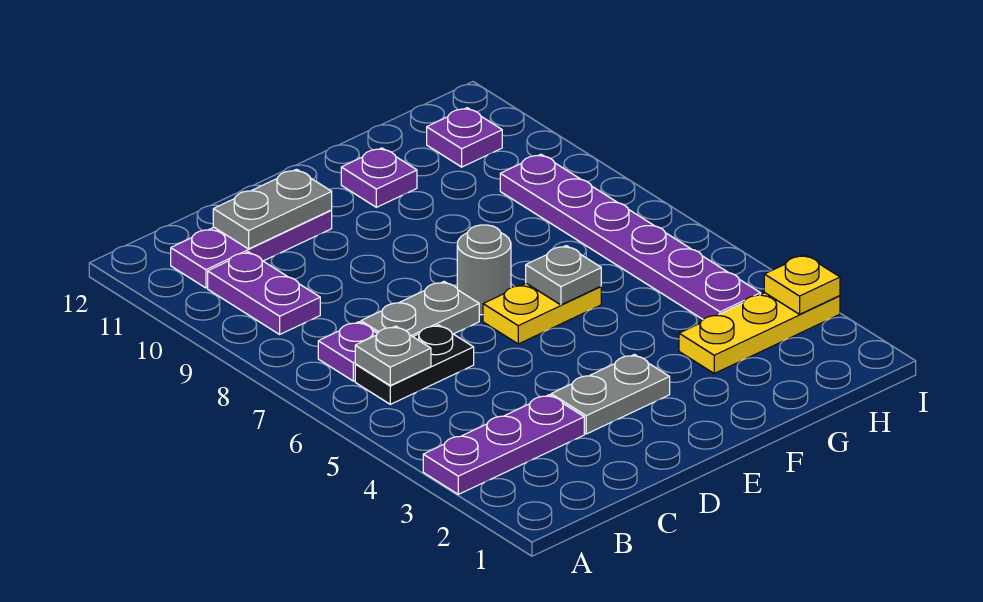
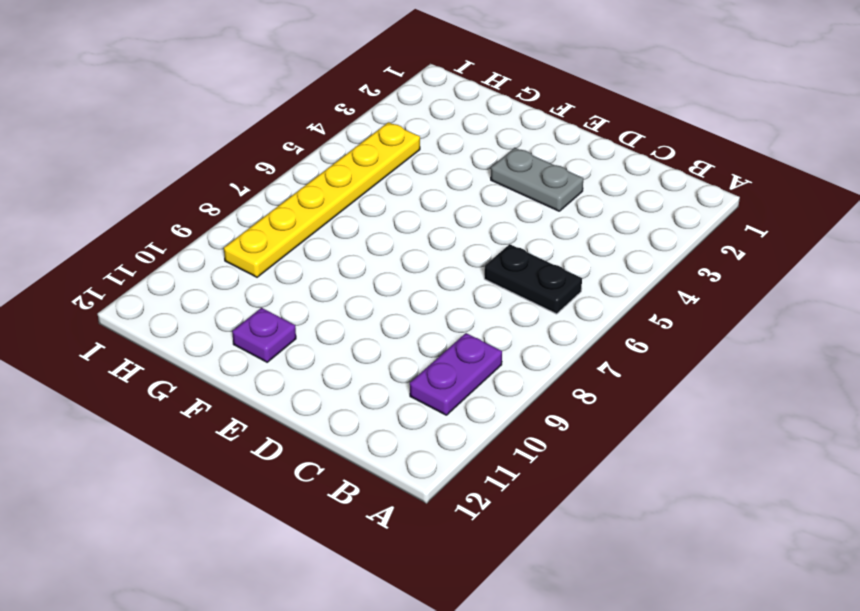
yellow plate H4:H9 level 1 -> purple plate H4:H9 level 1
none -> purple plate A3:C3 level 1
none -> purple plate B7 level 1
none -> purple plate B11:D11 level 1

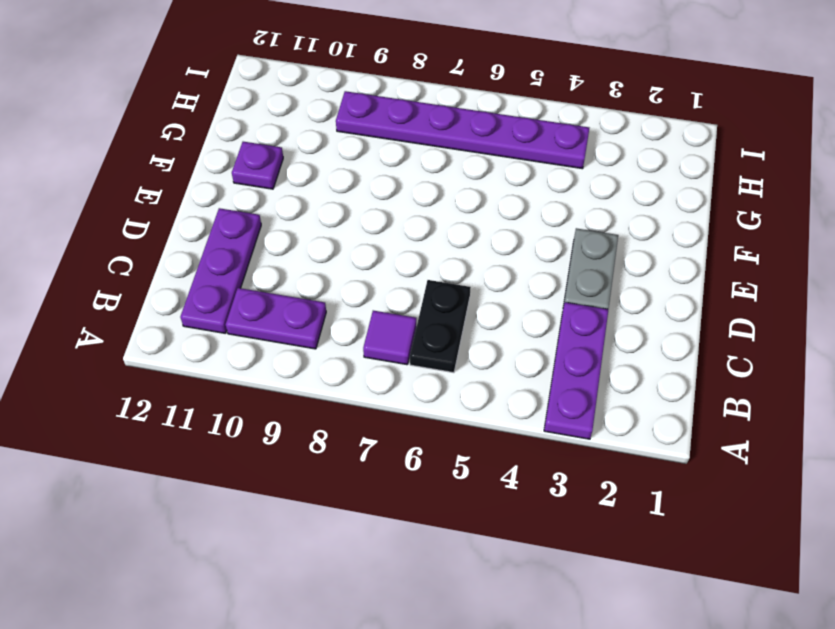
purple tile B7 level 1 -> purple plate B7 level 1
none -> grey plate C7:D7 level 1
none -> yellow plate E6:F6 level 1
none -> grey round brick E7 level 1

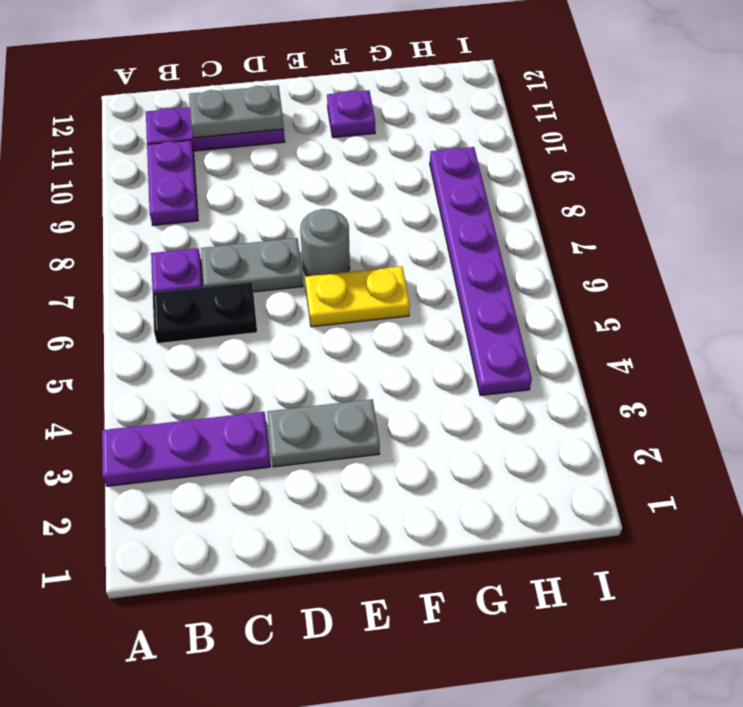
none -> yellow plate G3:I3 level 1
none -> purple plate H11 level 1
none -> grey plate B6 level 2

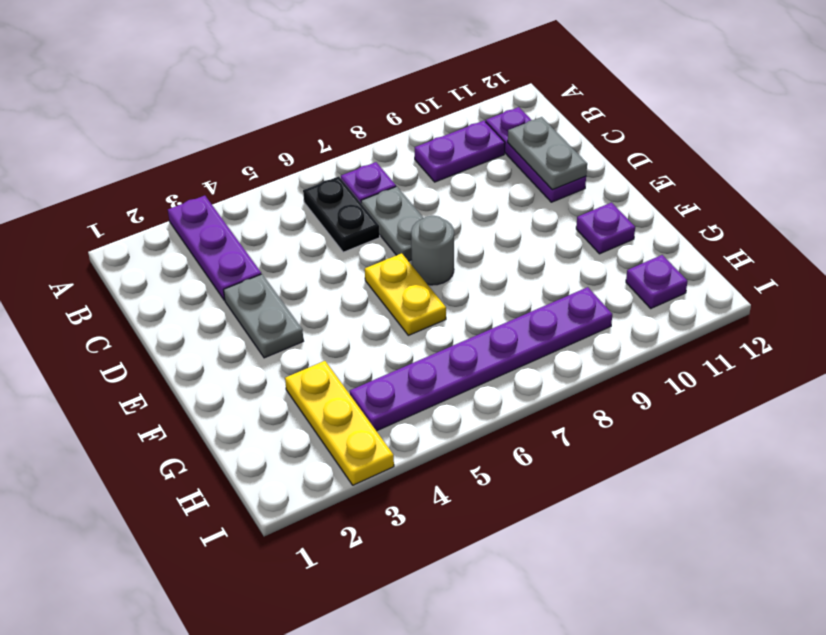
none -> grey plate B6 level 2
none -> grey plate F6 level 2
none -> yellow plate I3 level 2

